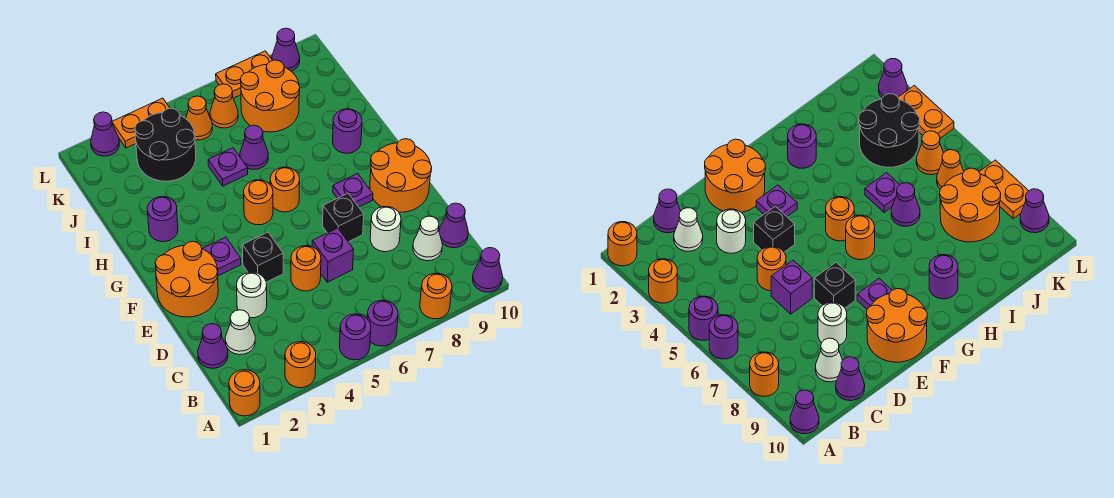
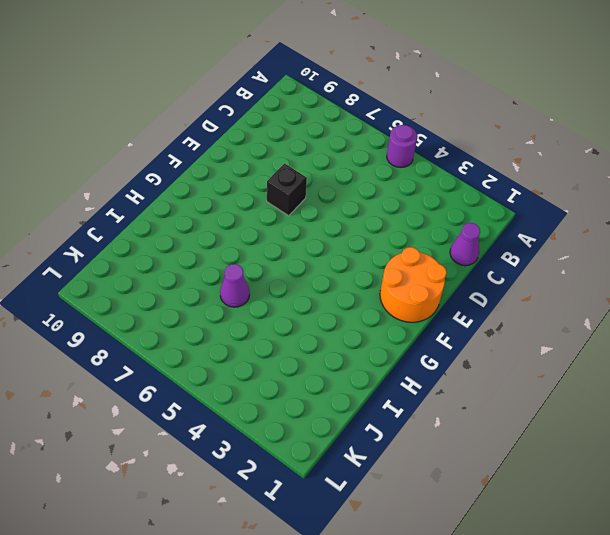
none -> orange round brick A1 level 1
none -> orange round brick A3 level 1
none -> purple round brick A6 level 1
none -> orange round brick A8 level 1

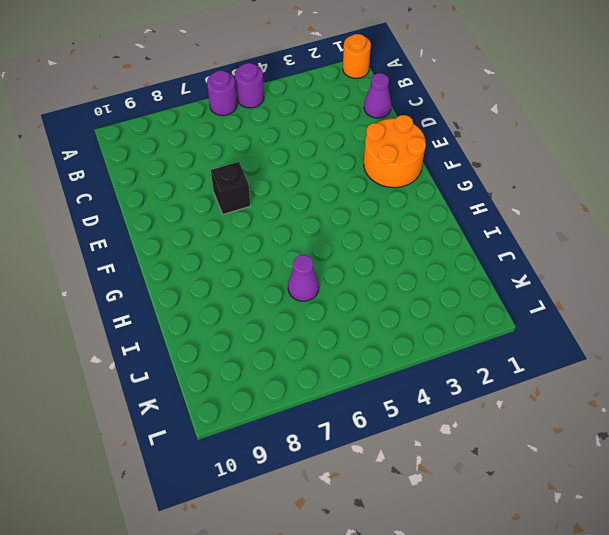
none -> orange round brick A3 level 1
none -> orange round brick A8 level 1
none -> purple cone A10 level 1
none -> white cone C2 level 1

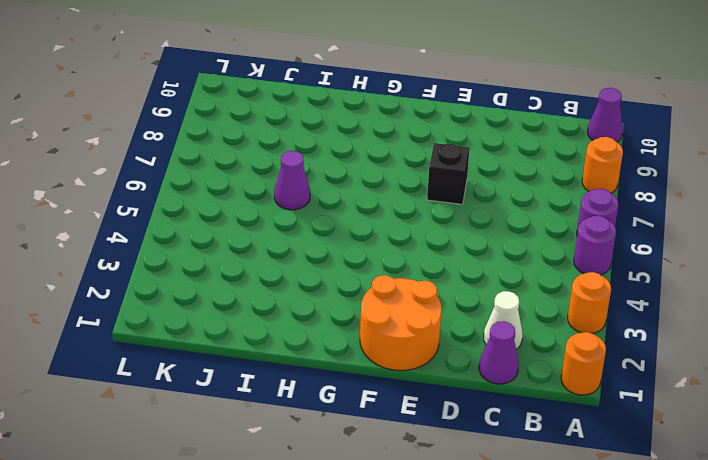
none -> white cone C9 level 1
none -> purple cone C10 level 1
none -> white round brick D3 level 1
none -> orange round brick D5 level 1

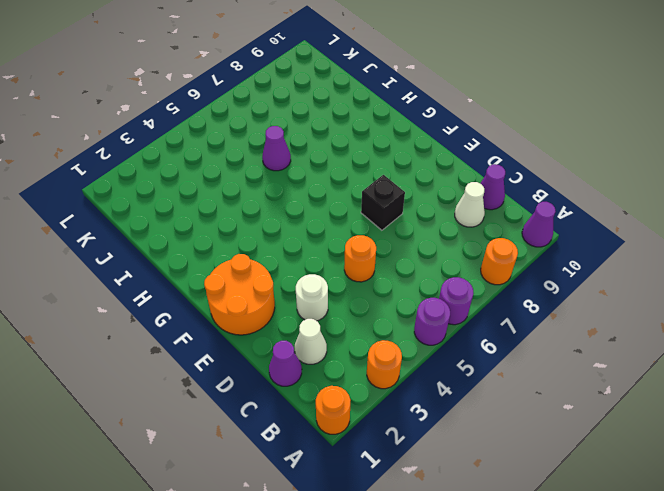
none -> purple brick D6 level 1
none -> white round brick D8 level 1
none -> black brick E4 level 1
none -> orange round brick E9:F10 level 1

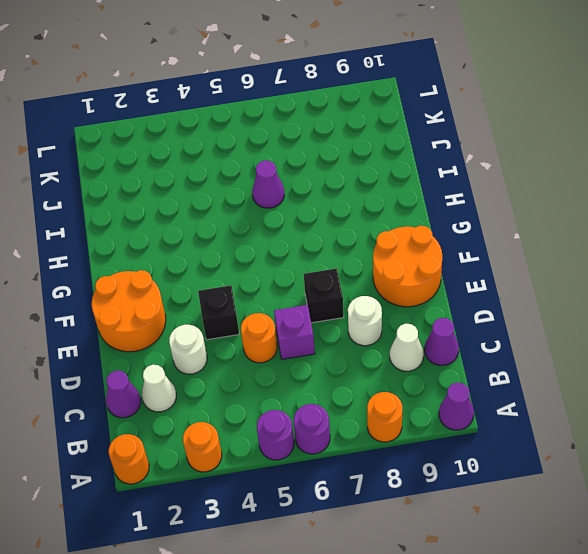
none -> purple plate F3 level 1
none -> purple plate F8 level 1
none -> orange round brick G5 level 1
none -> orange round brick G6 level 1

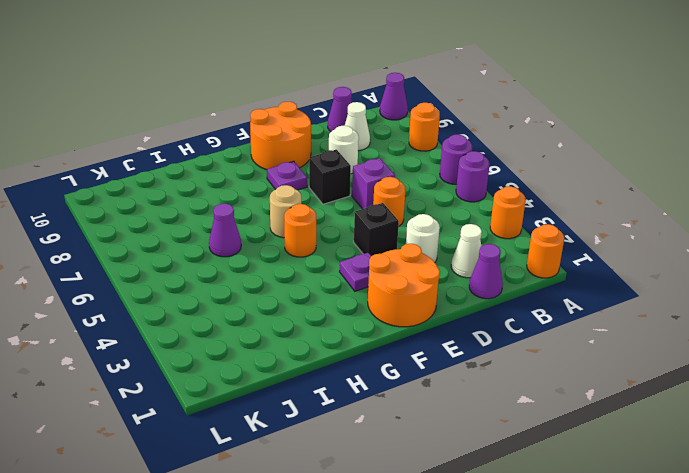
tan round brick G6 level 1 -> orange round brick G6 level 1
none -> purple round brick H2 level 1
none -> purple round brick H9 level 1
none -> purple plate I5 level 1
none -> black round brick J3:K4 level 1

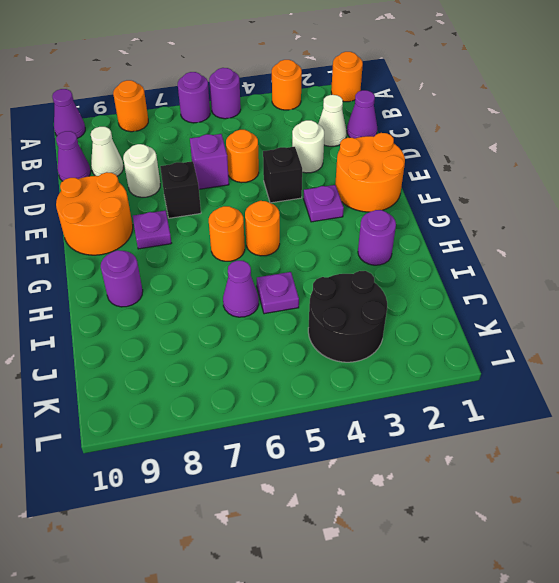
none -> orange round brick J7:K8 level 1
none -> orange cone K5 level 1
none -> orange cone K6 level 1
none -> purple cone L2 level 1

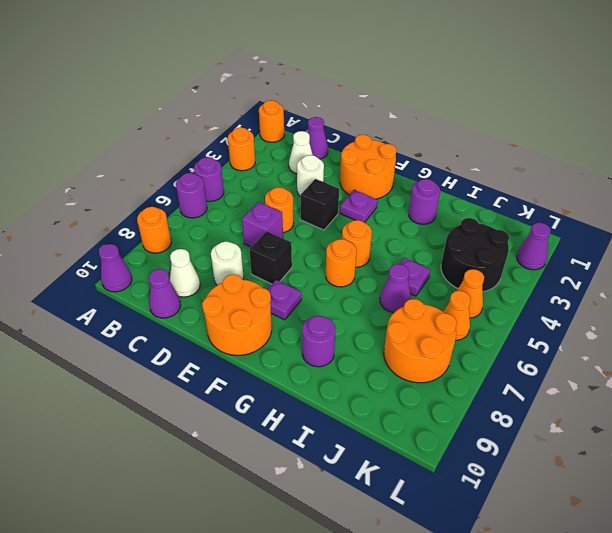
none -> orange plate L3:L4 level 1
none -> orange plate L7:L8 level 1
none -> purple cone L9 level 1

